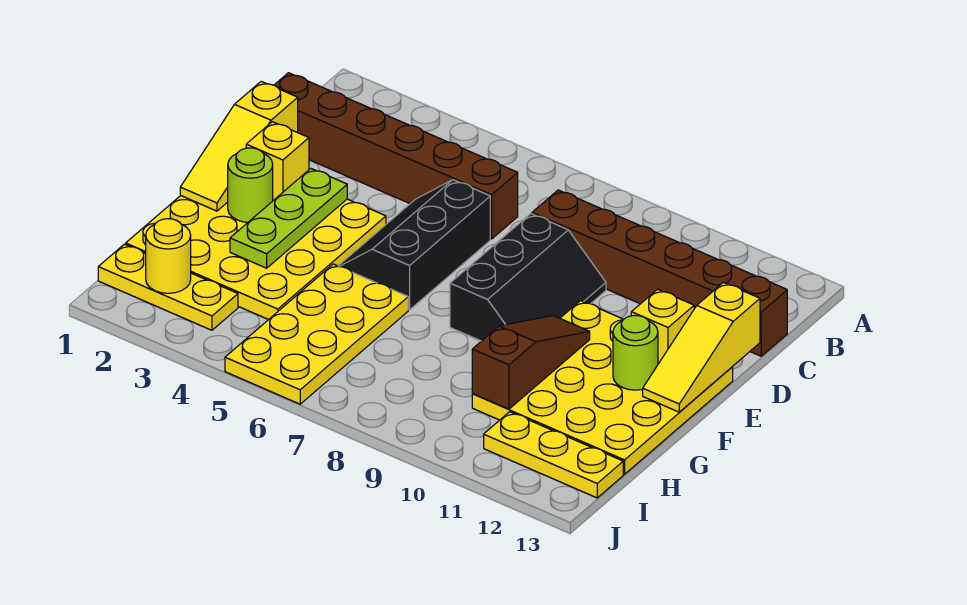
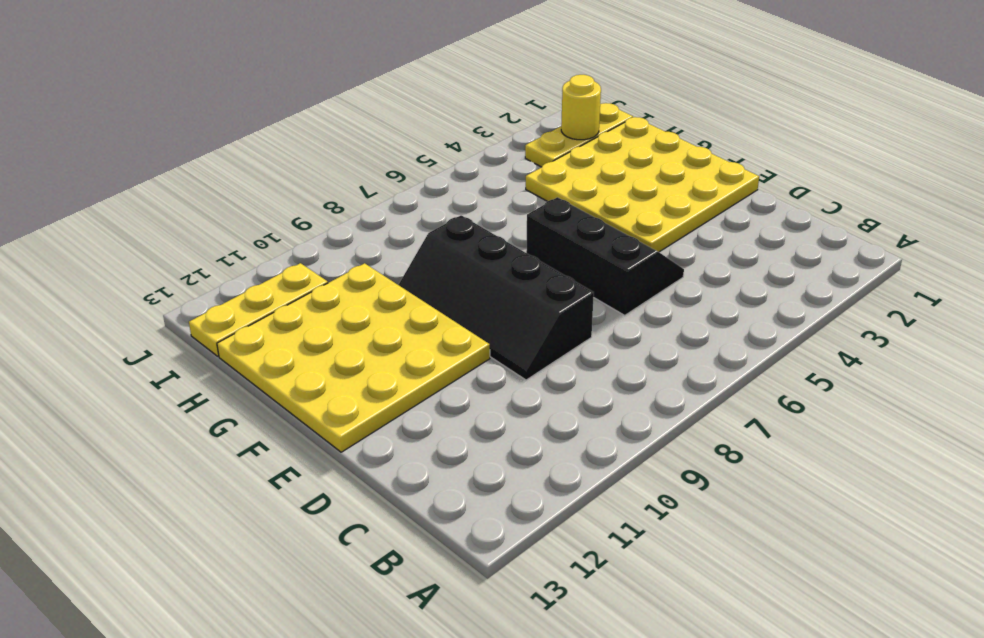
black slope D8:G9 level 1 top 8 -> black slope D8:F9 level 1 top 8
none -> brown brick C1:C6 level 1
none -> brown brick C8:C13 level 1
none -> yellow plate G5:J6 level 1

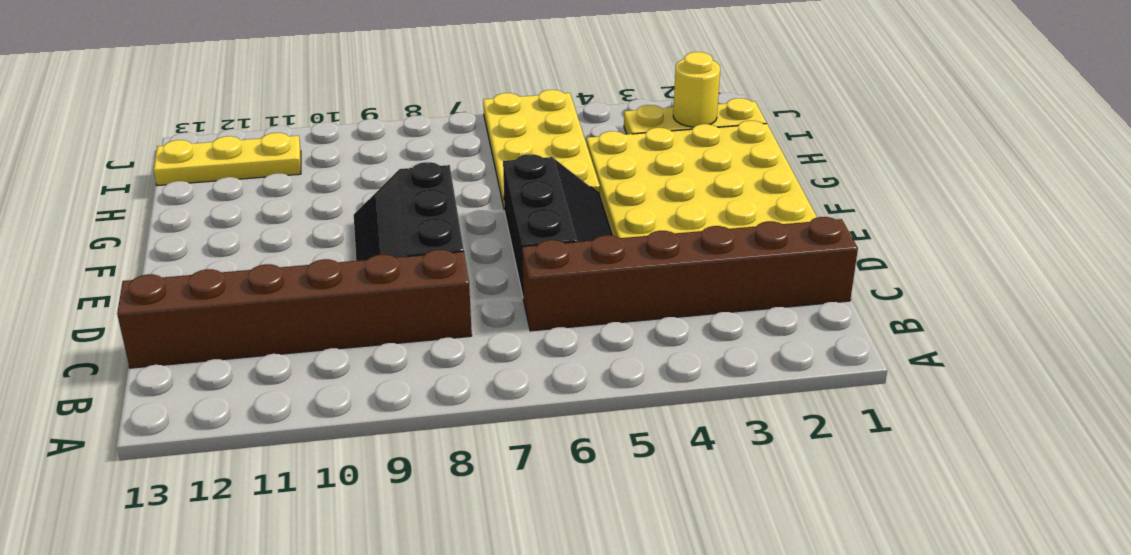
none -> yellow plate E10:H13 level 1
none -> yellow slope D1:F1 level 2 top D
none -> yellow slope D13:F13 level 2 top D

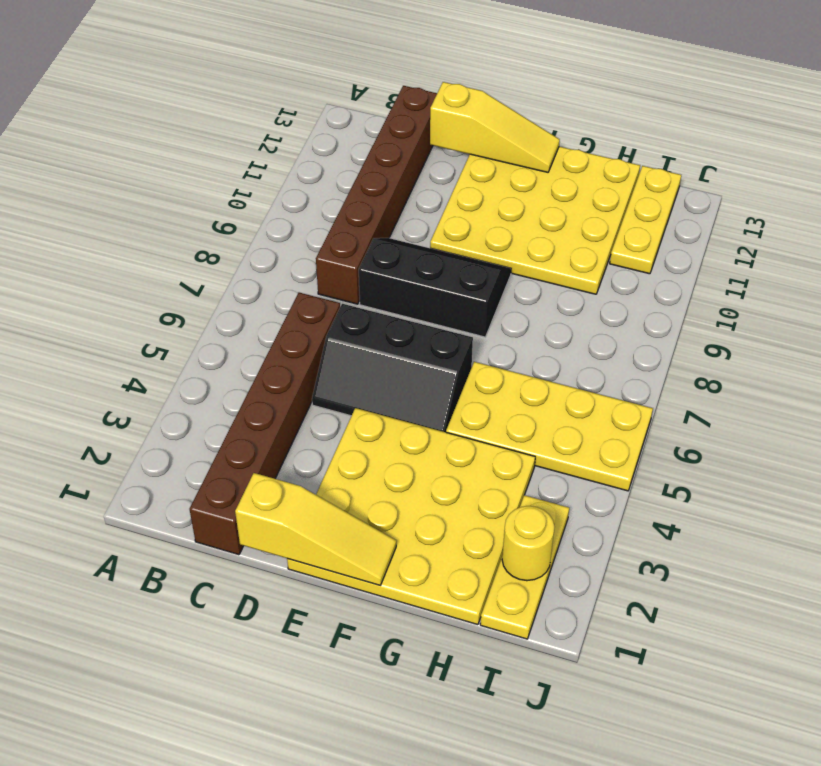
none -> yellow brick E2 level 2
none -> lime plate E3:G3 level 2
none -> yellow brick E12 level 2

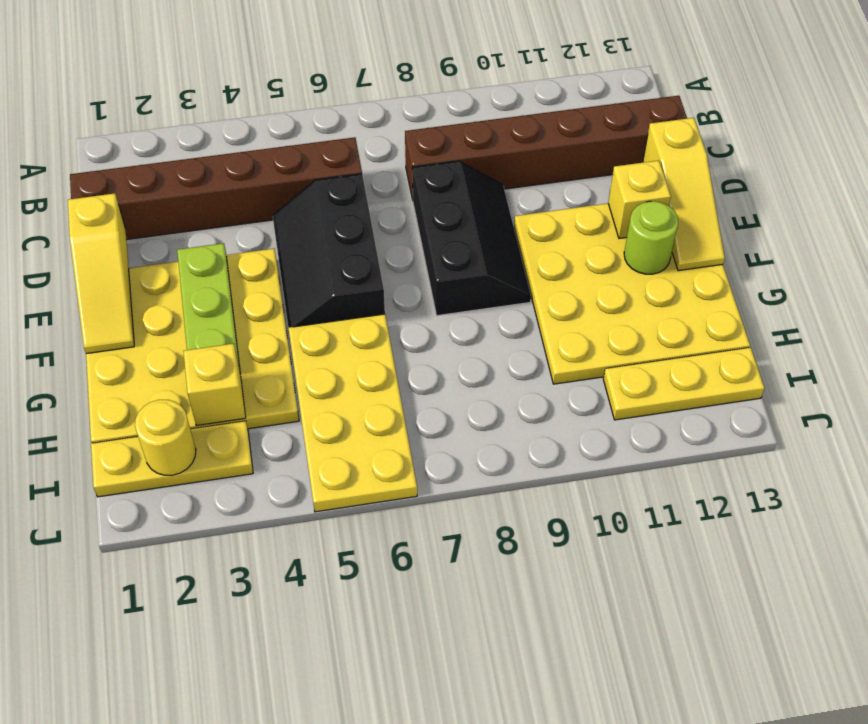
yellow brick H3 level 2 -> yellow brick E2 level 2
none -> lime round brick F2 level 2
none -> brown slope F10:H10 level 2 top H

